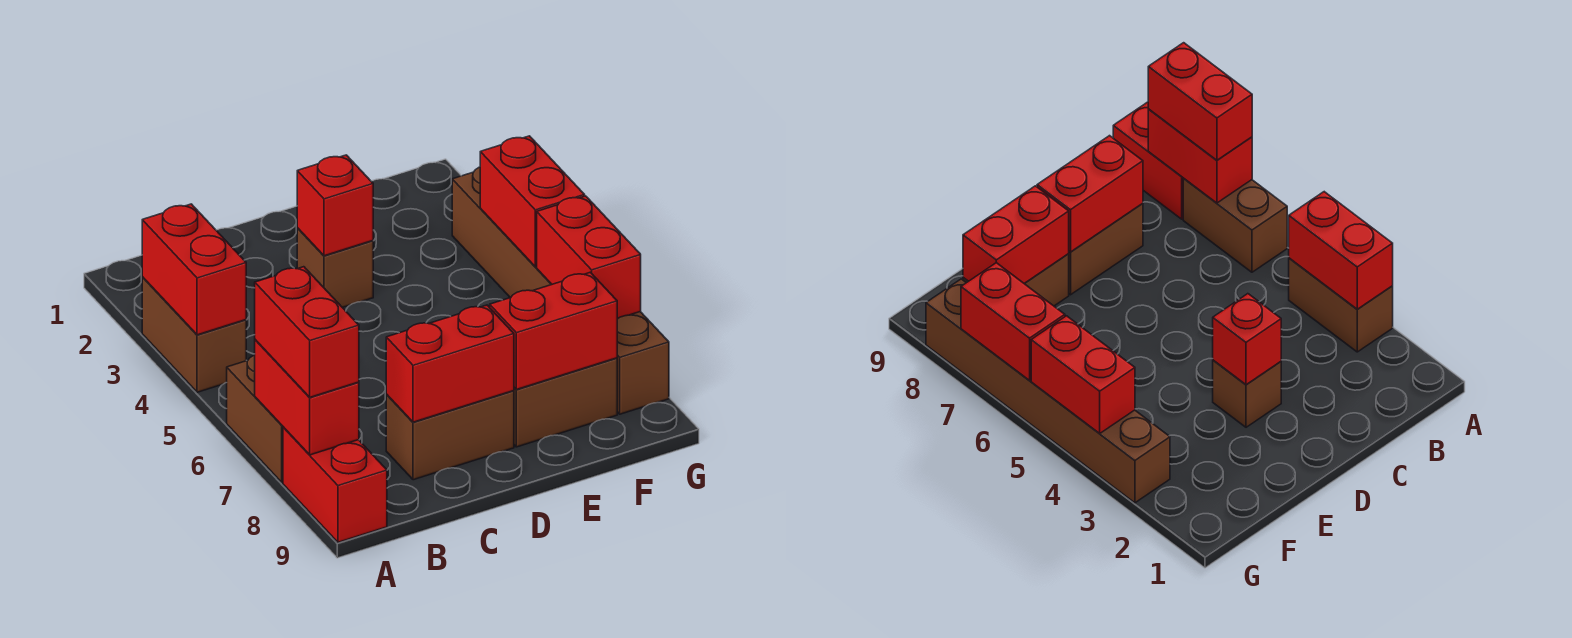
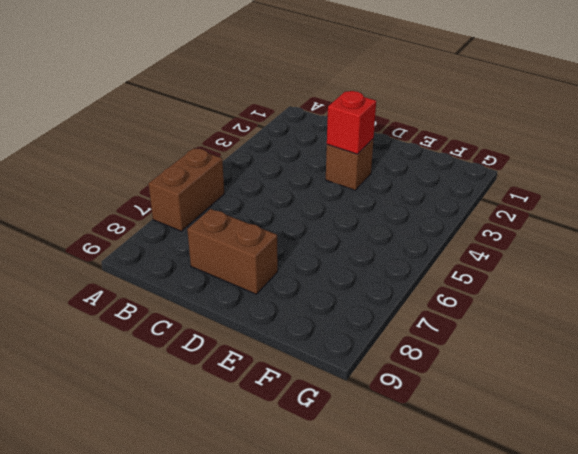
none -> brown brick A3:A4 level 1
none -> red brick A8:A9 level 1
none -> brown brick E8:F8 level 1

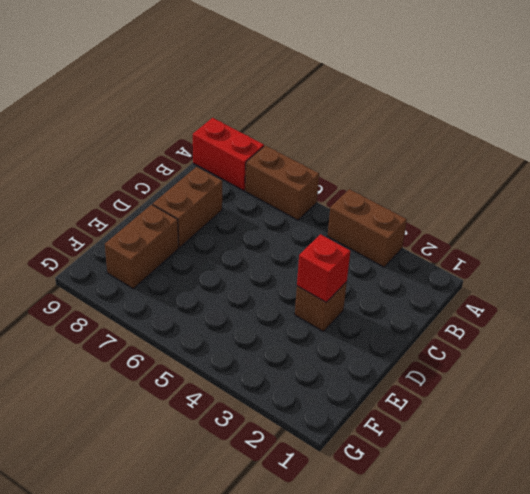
none -> brown brick G3:G8 level 1
none -> red brick A3:A4 level 2
none -> red brick A7:A8 level 2

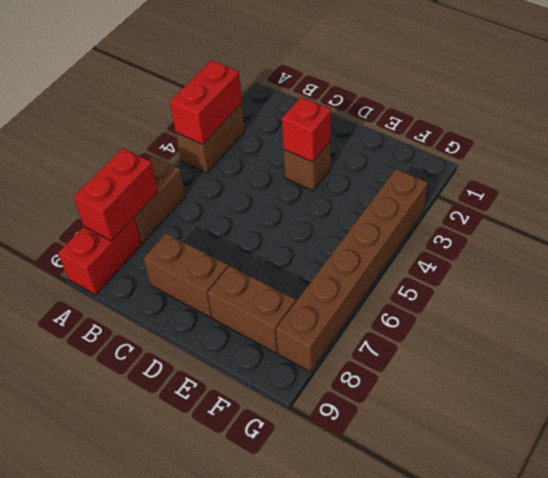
none -> red brick C8:D8 level 2
none -> red brick E8:F8 level 2
none -> red brick G4:G5 level 2

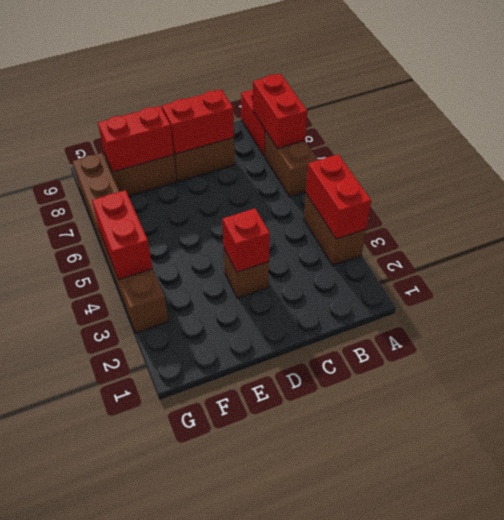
none -> red brick G6:G7 level 2
none -> red brick A7:A8 level 3

